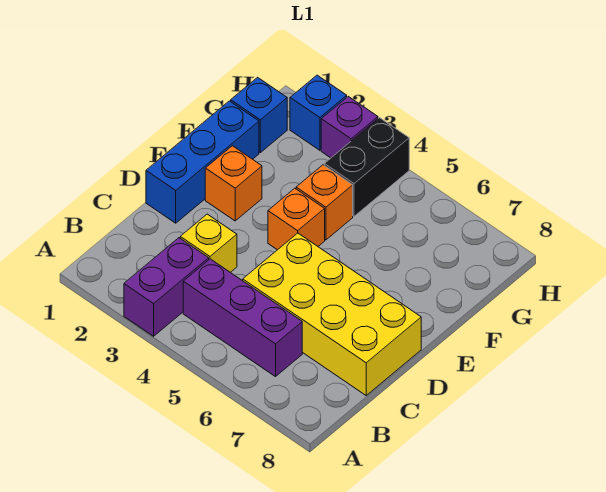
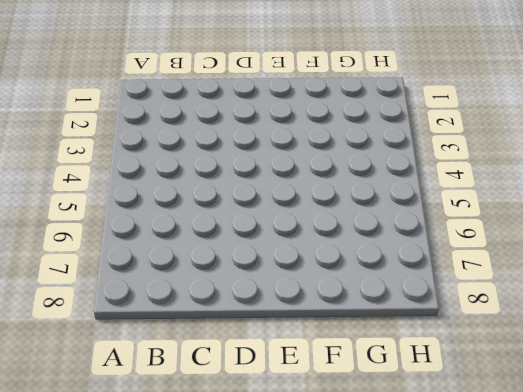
none -> purple brick A3:B3 level 1
none -> purple brick B4:B6 level 1
none -> yellow brick C3 level 1

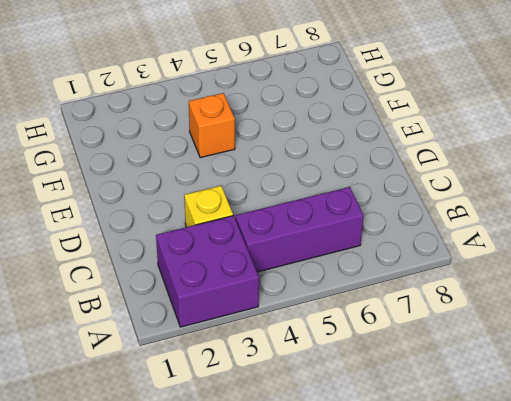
purple brick A2:B3 level 1 -> purple brick A3:B3 level 1
none -> yellow brick C5:D8 level 1
none -> blue brick D1:F1 level 1
none -> orange brick E2 level 1

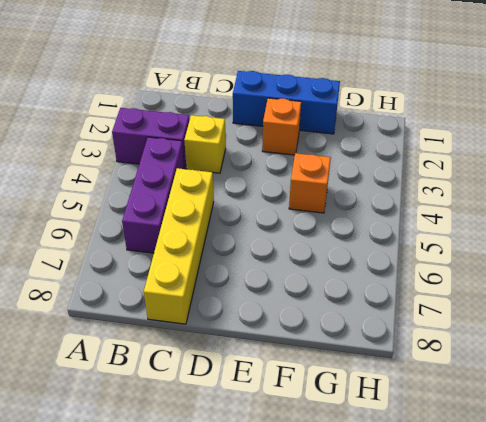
yellow brick C5:C8 level 1 -> yellow brick C5:D8 level 1
none -> orange brick E4 level 1
none -> blue brick G1 level 1
none -> black brick G4:H4 level 1

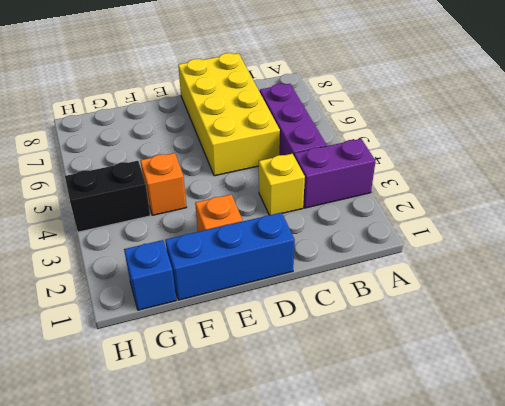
none -> orange brick E4 level 1
none -> blue brick H2 level 1
none -> purple brick H3 level 1

